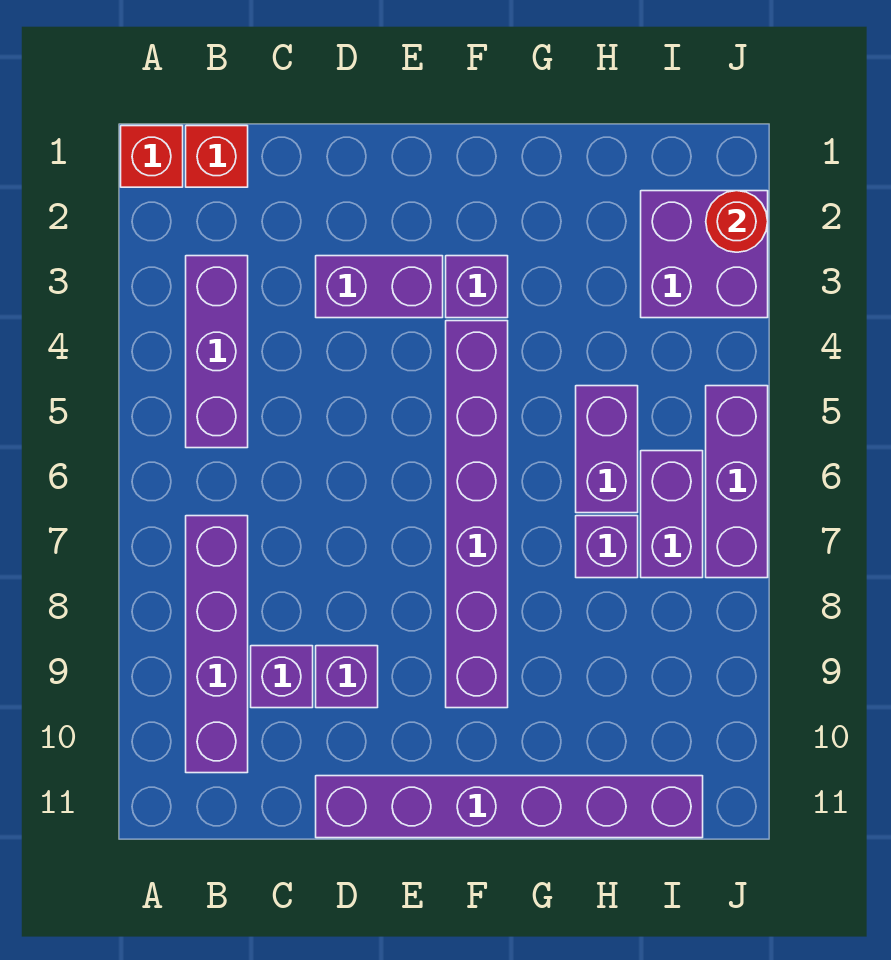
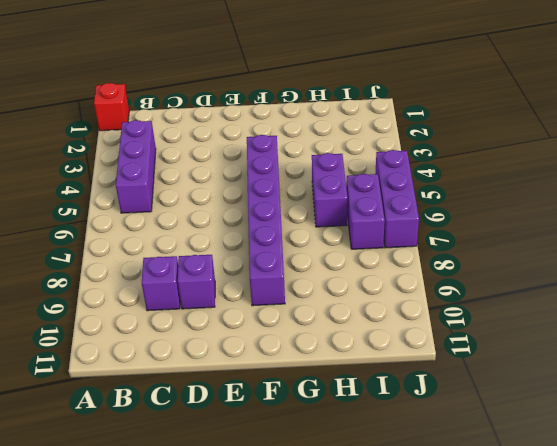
none -> red brick B1 level 1
none -> purple brick B7:B10 level 1
none -> purple brick D3:E3 level 1

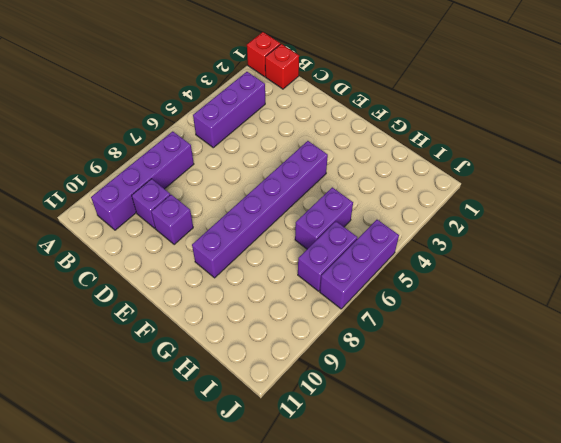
none -> purple brick D3:E3 level 1
none -> purple brick D11:I11 level 1
none -> purple brick F3 level 1

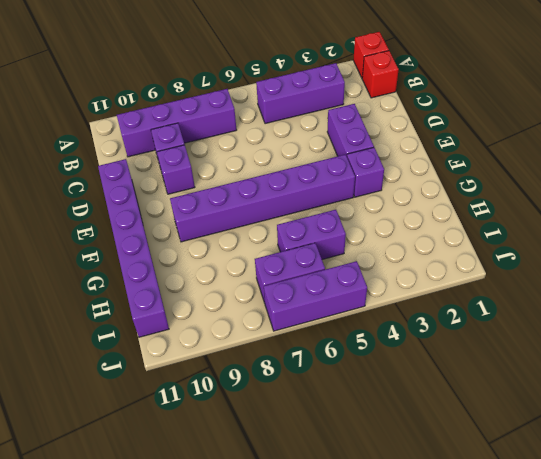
none -> purple brick H7 level 1
none -> purple brick I2:J3 level 1
none -> red round brick J2 level 2

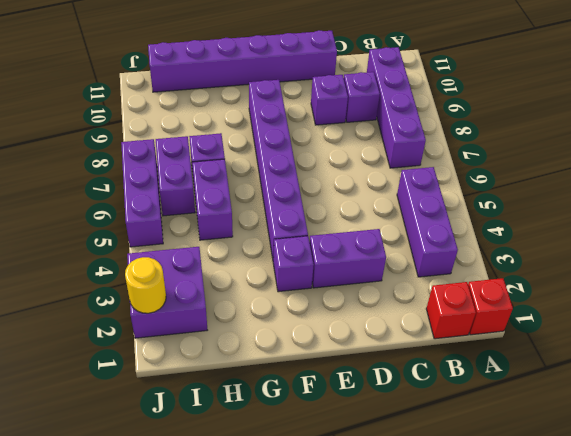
yellow round brick J2 level 2 -> red round brick J2 level 2

